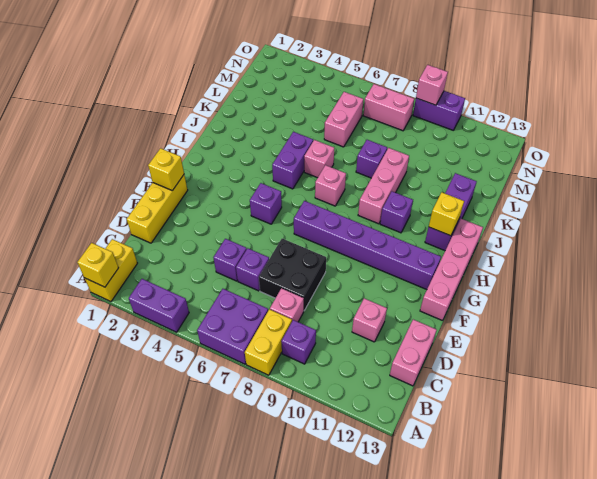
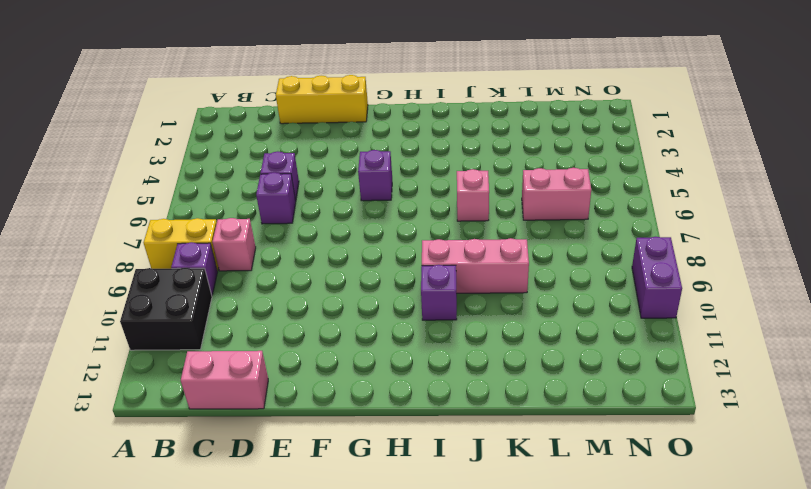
black brick A10:B11 level 1 -> black brick D7:E8 level 1
none -> yellow brick A1:B1 level 1
none -> purple brick A3:A4 level 1
none -> purple brick A6:B7 level 1

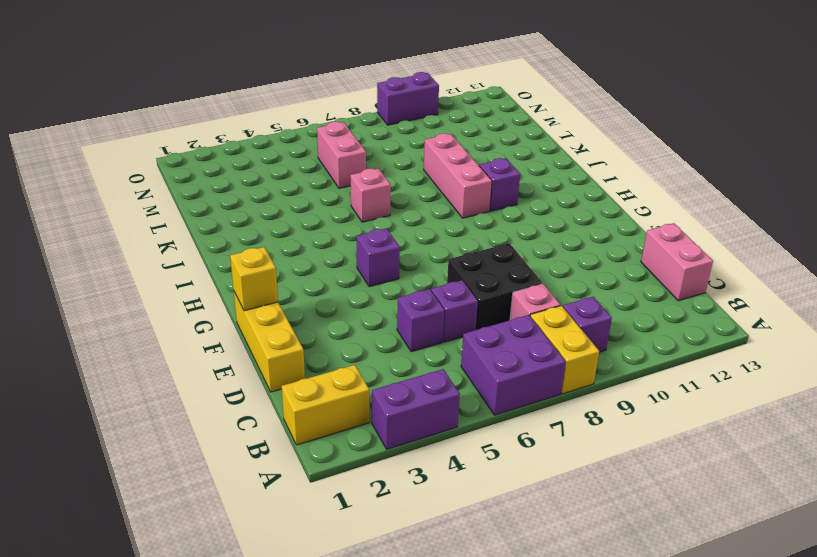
yellow brick B1:B2 level 1 -> yellow brick A1:B1 level 1
none -> pink brick D11 level 1
none -> pink brick F13:I13 level 1
none -> purple brick G7:G12 level 1

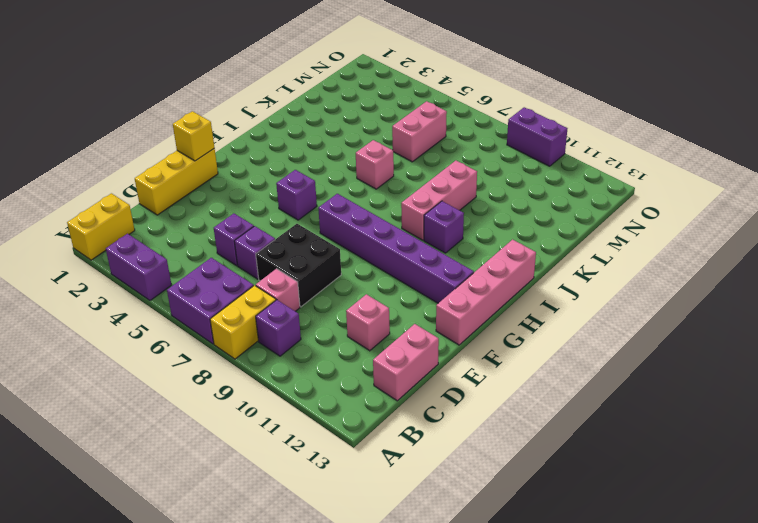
none -> purple brick I5:J5 level 1
none -> pink brick I7 level 1
none -> purple brick I12:K12 level 1

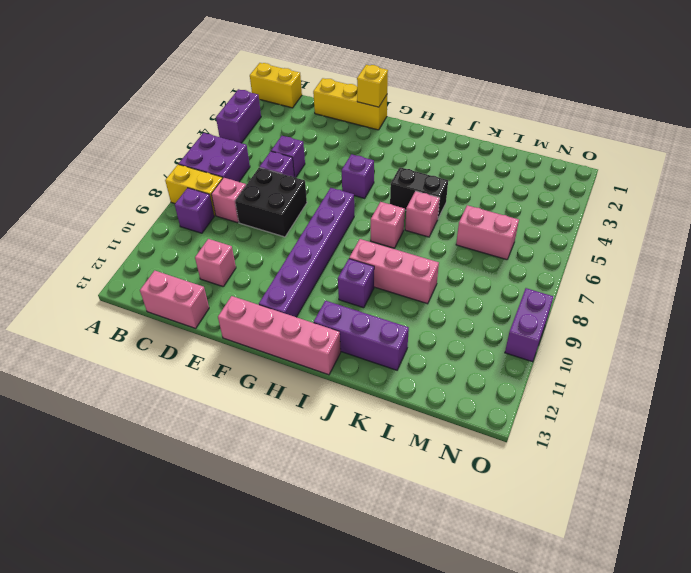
black brick I5:J5 level 1 -> purple brick I5:J5 level 1
none -> purple brick K8 level 1
none -> pink brick N7:N8 level 1
none -> yellow brick A1 level 2

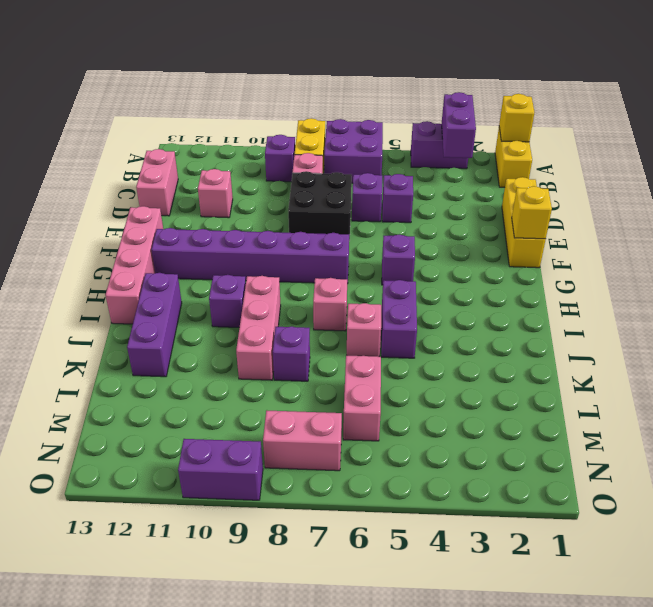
purple brick A3:B3 level 2 -> none
none -> yellow brick I12 level 2
none -> pink brick O9 level 2

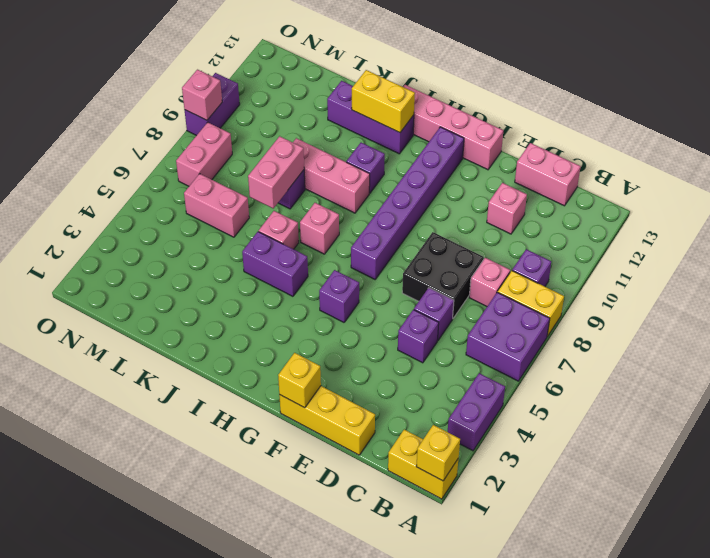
yellow brick I12:J12 level 2 -> yellow brick I12 level 2
pink brick K7:K8 level 2 -> none

